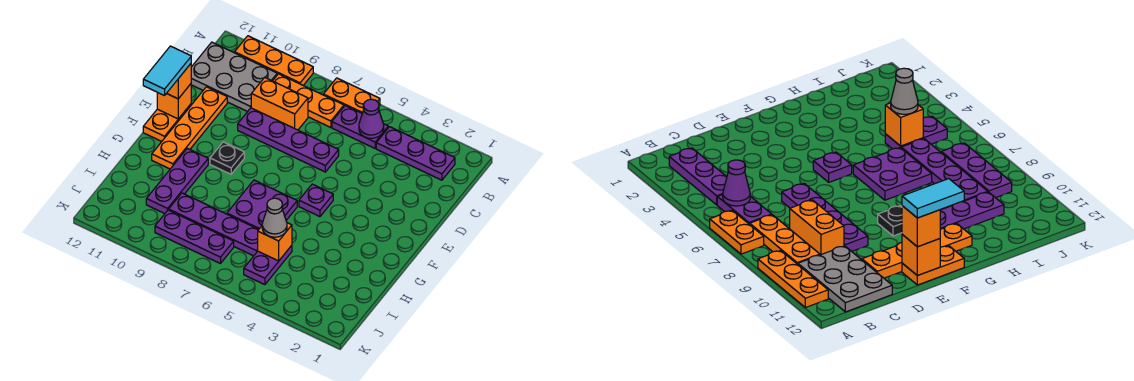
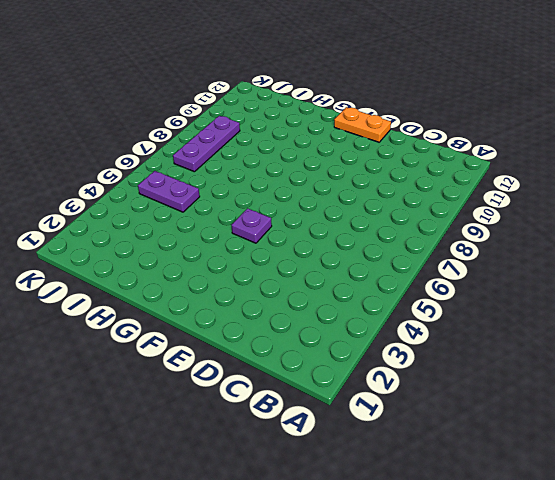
none -> orange plate A6:A7 level 1
none -> orange plate A9:A11 level 1
none -> purple plate B2:B4 level 1

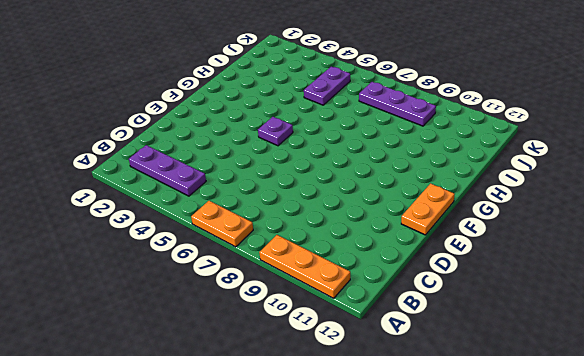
none -> purple plate B5:B6 level 1
none -> orange plate B7:B9 level 1
none -> grey plate B10:C12 level 1

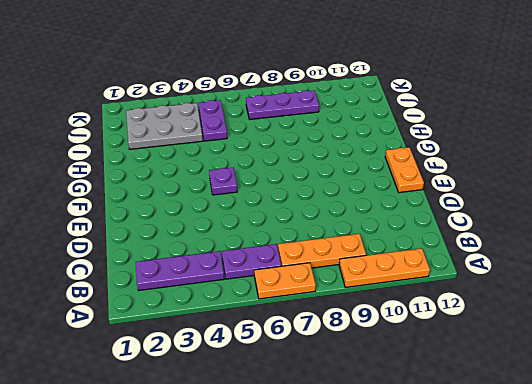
grey plate I2:J4 level 1 -> grey plate B10:C12 level 1
none -> orange brick C8:C9 level 1
none -> purple plate D6:D9 level 1
none -> orange plate D11:G11 level 1

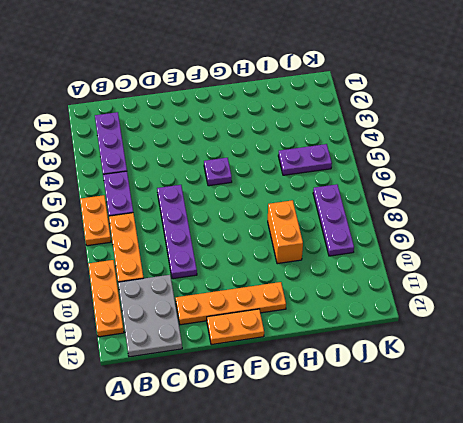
orange brick H8:H9 level 1 -> orange brick C8:C9 level 1
none -> black plate F9 level 1
none -> purple plate G6:H7 level 1
none -> purple plate G10:I10 level 1

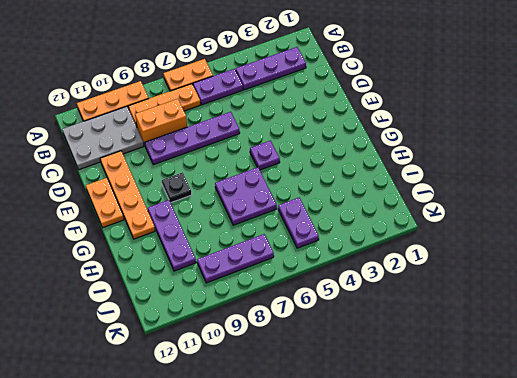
none -> purple plate I6:I9 level 1
none -> purple cone B5 level 2
none -> orange brick E12 level 2

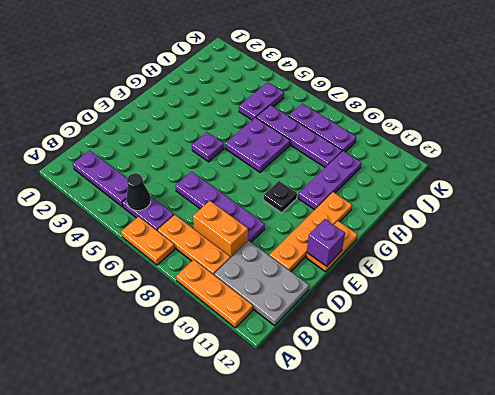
black cone B5 level 2 -> purple cone B5 level 2
purple brick E12 level 2 -> orange brick E12 level 2
none -> orange brick I5 level 2
none -> orange brick E12 level 3
none -> grey cone I5 level 3

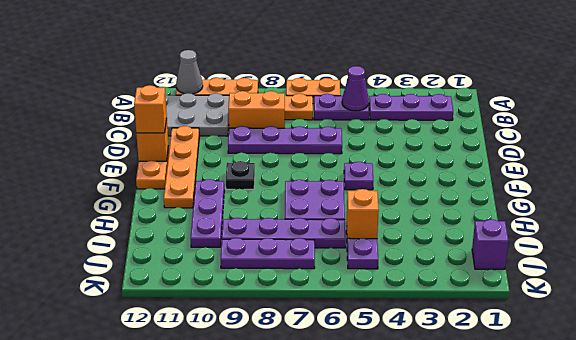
grey cone A11 level 2 -> grey cone I5 level 3
purple brick J1 level 1 -> none
none -> cyan tile E12:F12 level 4

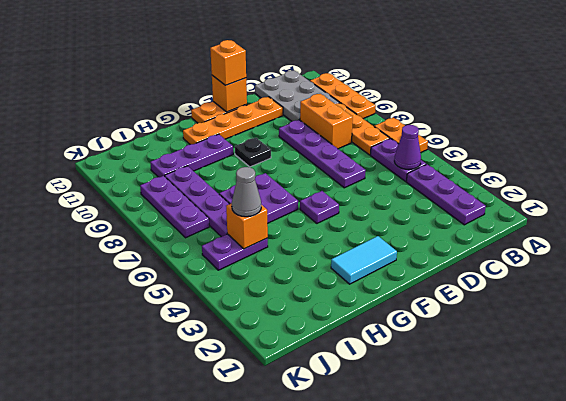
cyan tile F2:G2 level 1 -> cyan tile E12:F12 level 4

